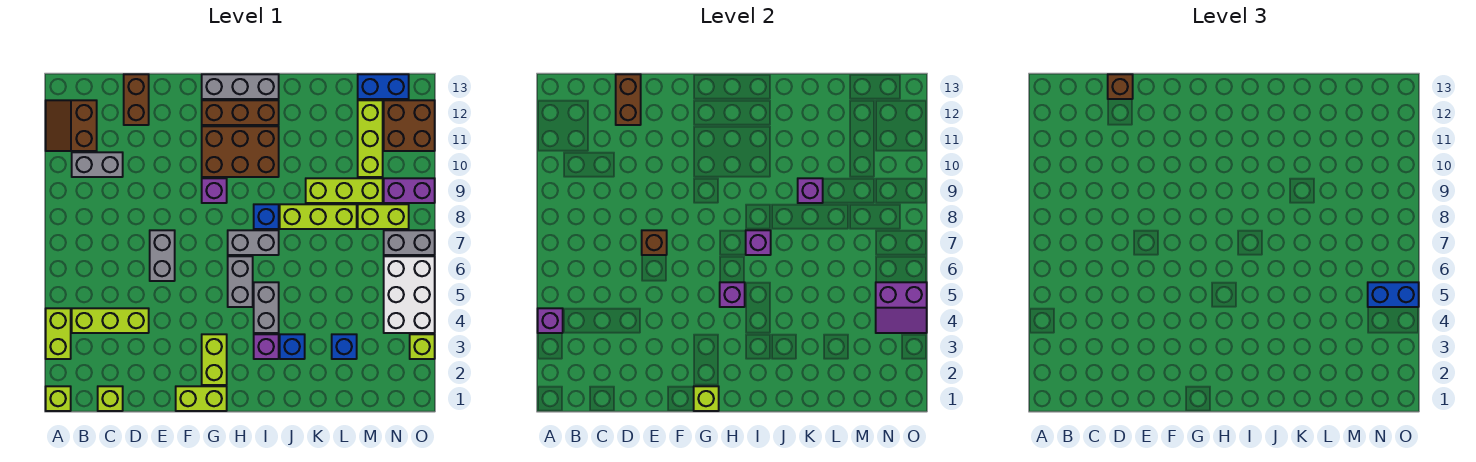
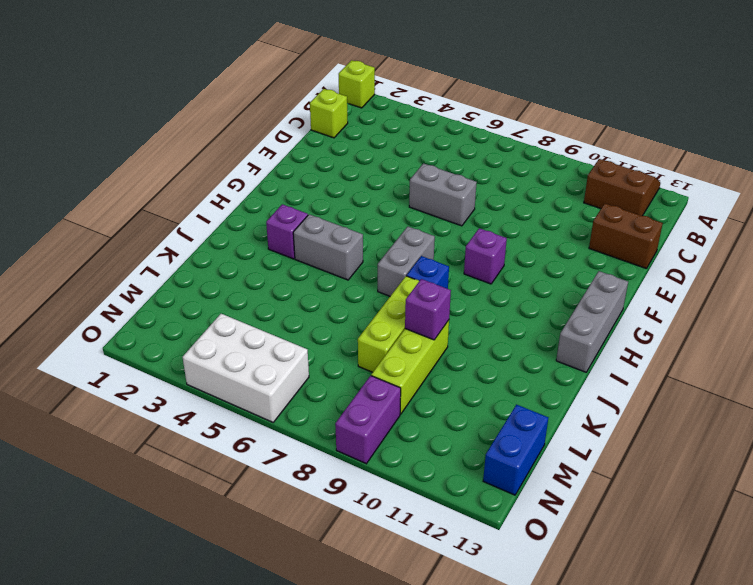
none -> lime brick A3:A4 level 1
none -> lime brick B4:D4 level 1
none -> grey brick B10:C10 level 1
none -> lime brick F1:G1 level 1

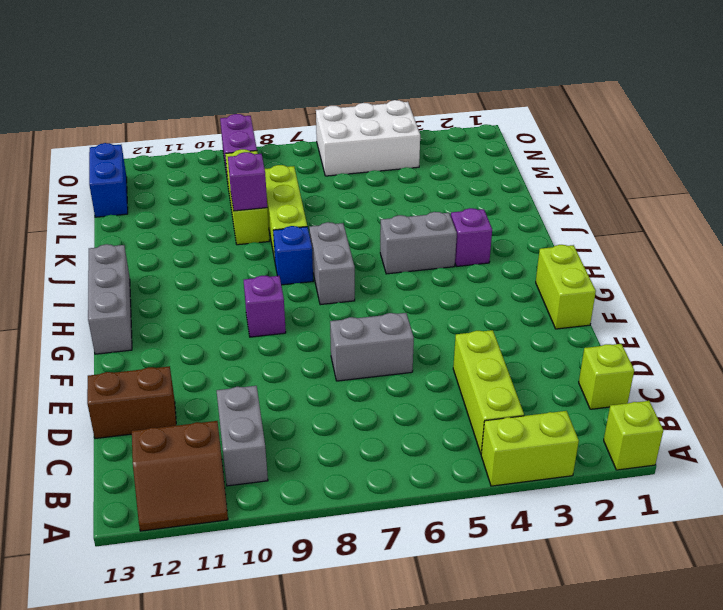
none -> lime brick G2:G3 level 1
none -> brown brick G10:I11 level 1
none -> brown brick G12:I12 level 1
none -> grey brick H5:H6 level 1

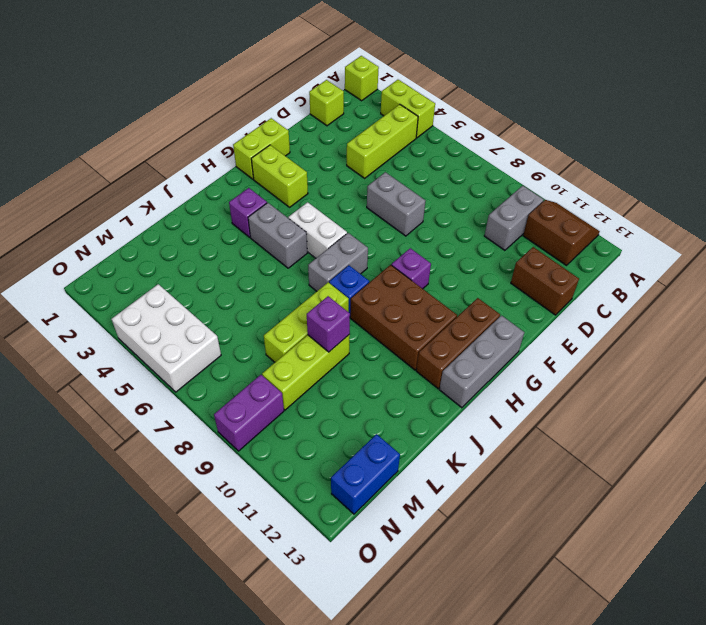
white brick H5:H6 level 1 -> grey brick H5:H6 level 1
brown brick H9:I11 level 1 -> brown brick G10:I11 level 1
none -> blue brick J3 level 1
none -> blue brick L3 level 1
none -> lime brick M8:N8 level 1
none -> lime brick M10:M12 level 1

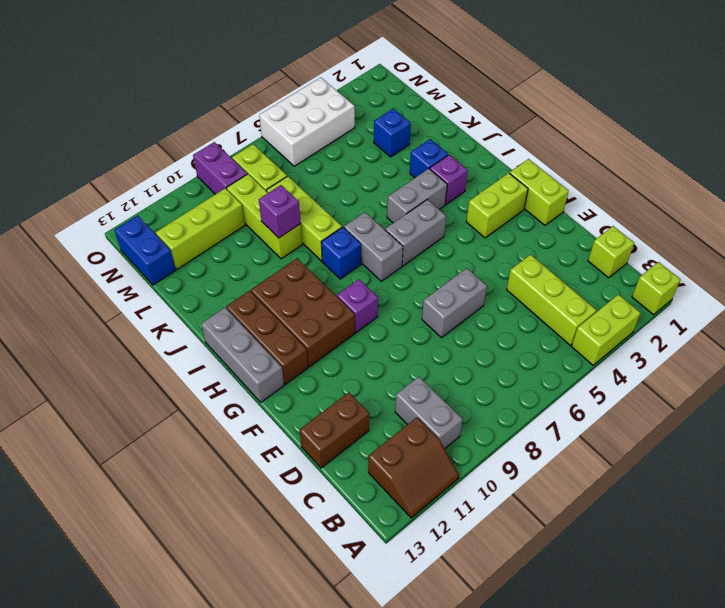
none -> grey brick N7:O7 level 1
none -> brown brick N11:O12 level 1
none -> lime brick O3 level 1
none -> purple brick A4 level 2

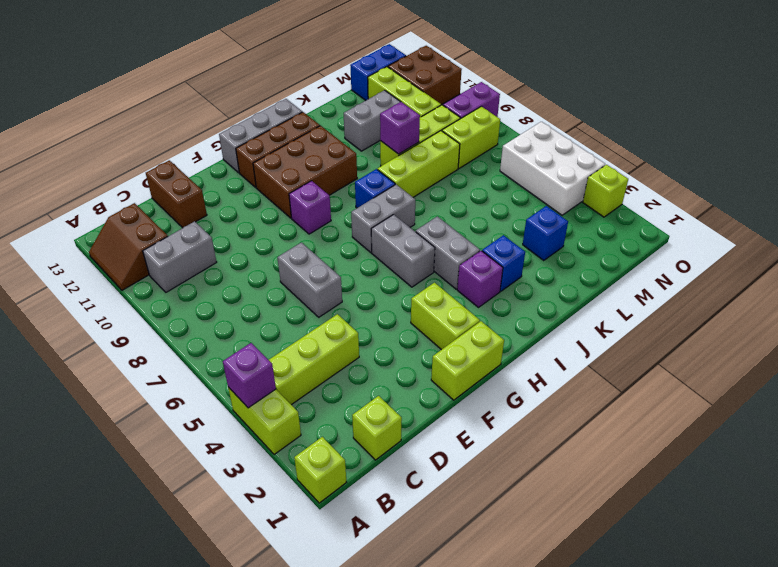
grey brick K11:L11 level 1 -> grey brick N7:O7 level 1
none -> brown brick D12:D13 level 2
none -> brown brick E7 level 2
none -> lime brick G1 level 2
none -> purple brick H5 level 2

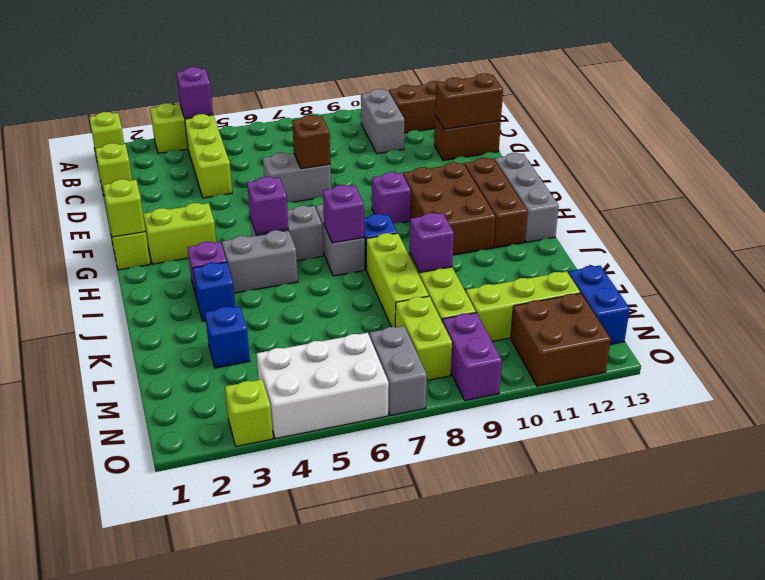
none -> purple slope N4:O5 level 2 top 5
none -> brown brick D13 level 3
none -> blue brick N5:O5 level 3

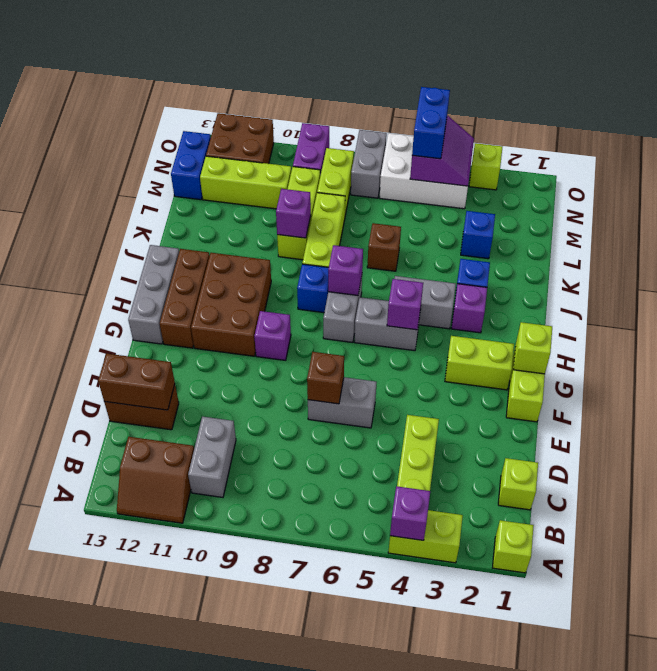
brown brick K6 level 1 -> brown brick D13 level 3

